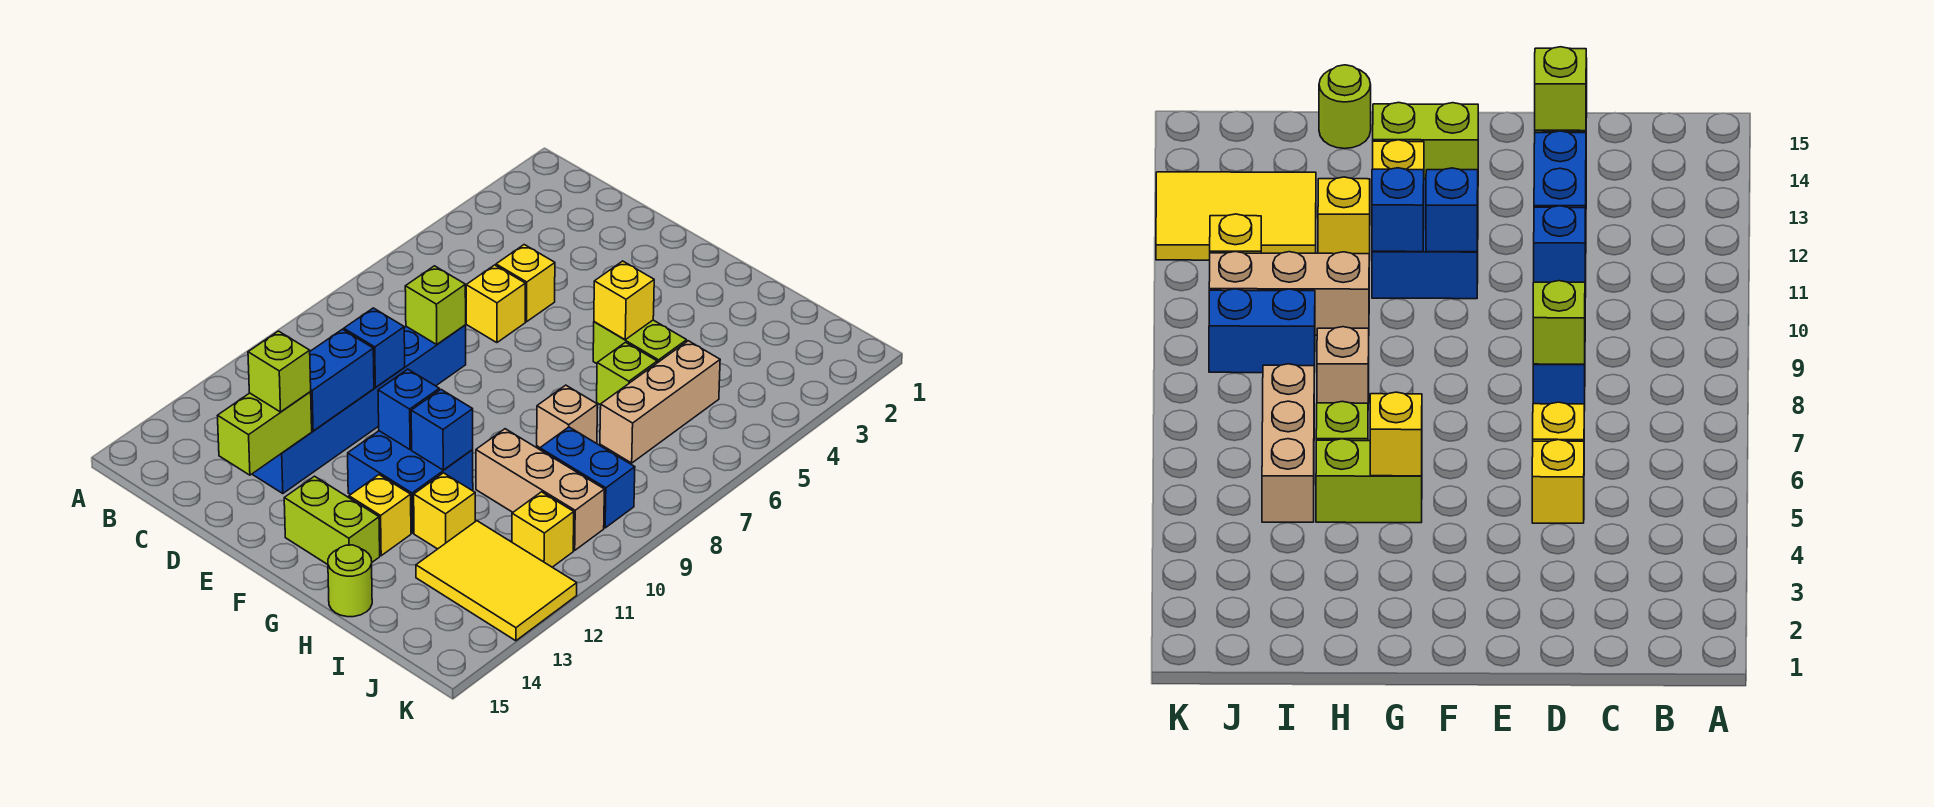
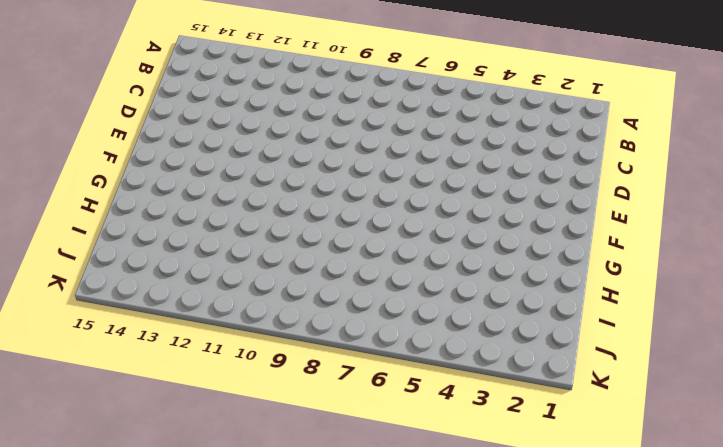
none -> yellow brick D5 level 1
none -> yellow brick D6 level 1
none -> blue brick D8:D13 level 1

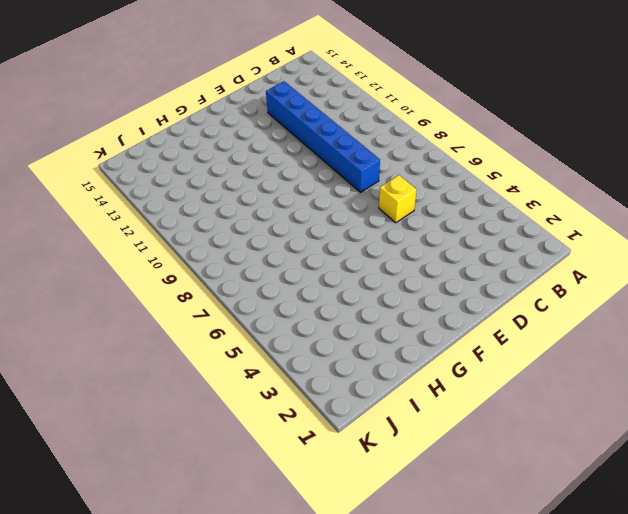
none -> yellow brick D5 level 1
none -> blue brick F11:G12 level 1
none -> lime brick F14:G14 level 1

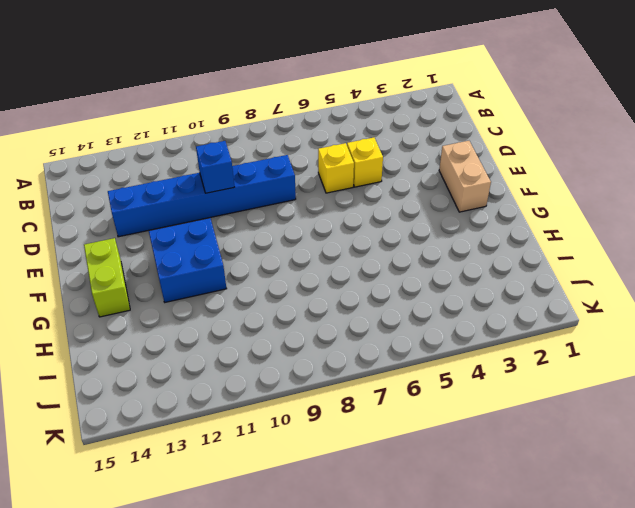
tan brick E2:F2 level 1 -> none
none -> lime brick G5:H5 level 1
none -> yellow brick G13 level 1
none -> lime brick H6 level 1

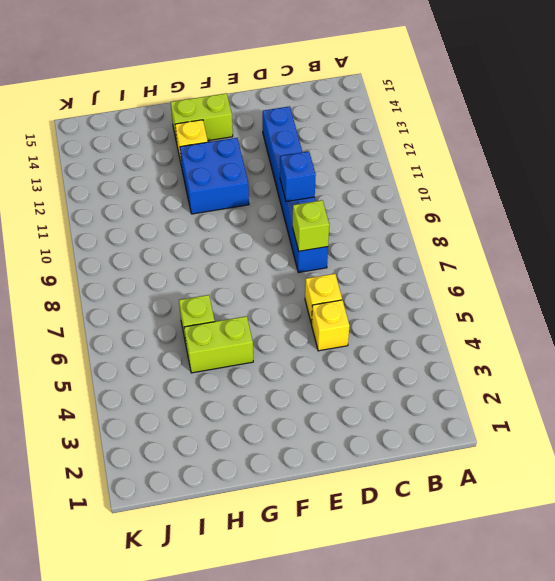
none -> tan brick H8 level 1
none -> tan brick H10:J10 level 1
none -> yellow brick H12 level 1

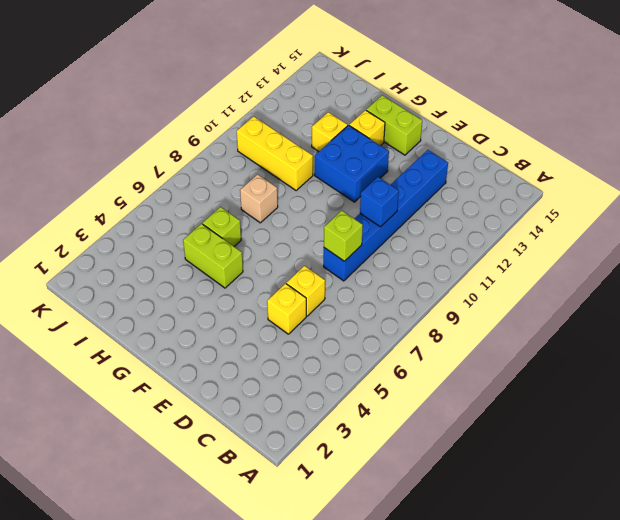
yellow brick H10:J10 level 1 -> tan brick H10:J10 level 1
none -> lime round brick H15 level 1
none -> tan brick I5:I7 level 1
none -> blue brick I9:J9 level 1

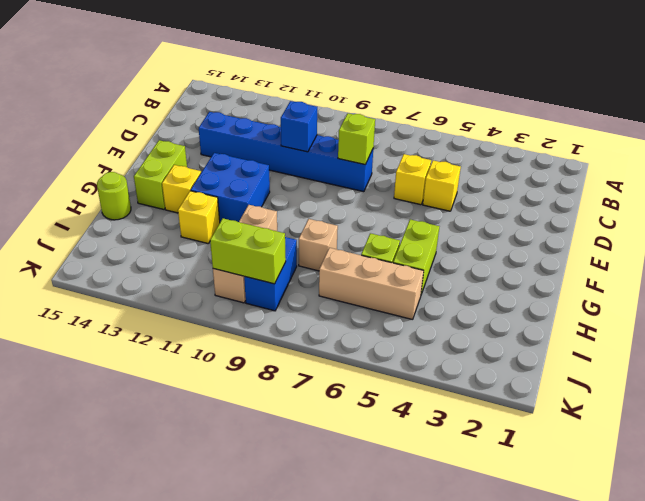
lime brick J9:J10 level 2 -> lime brick D13:D14 level 2
none -> yellow tile I12:K13 level 1
none -> yellow brick J11 level 1
none -> blue brick D11:D12 level 2

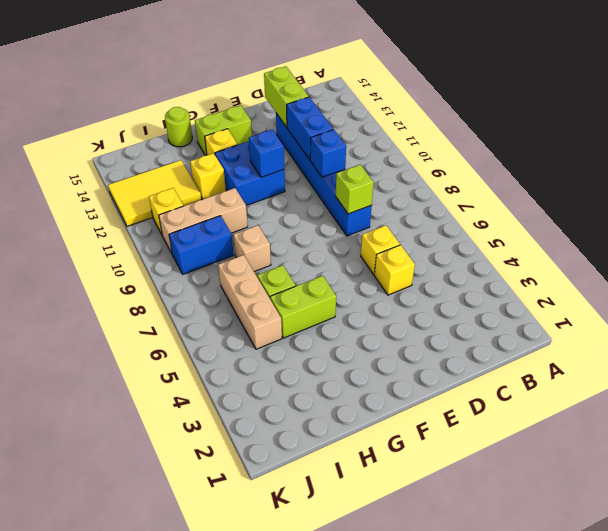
none -> yellow brick G5 level 2
none -> blue brick G11 level 2
none -> lime brick D13 level 3

